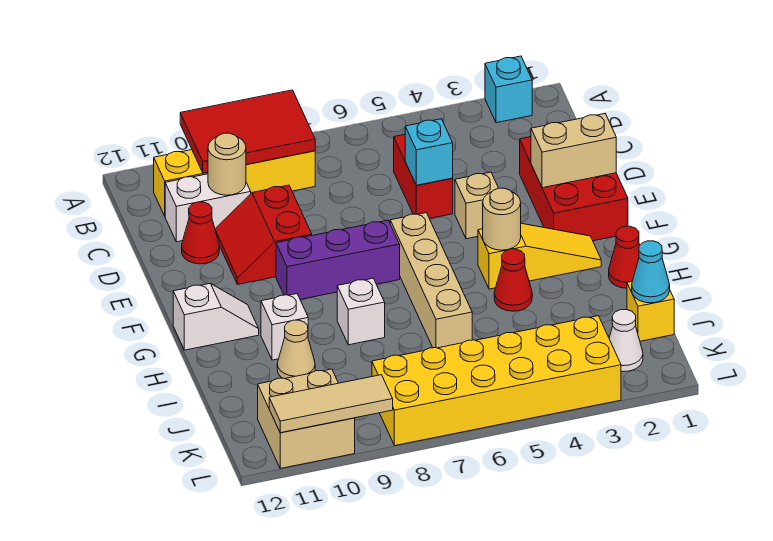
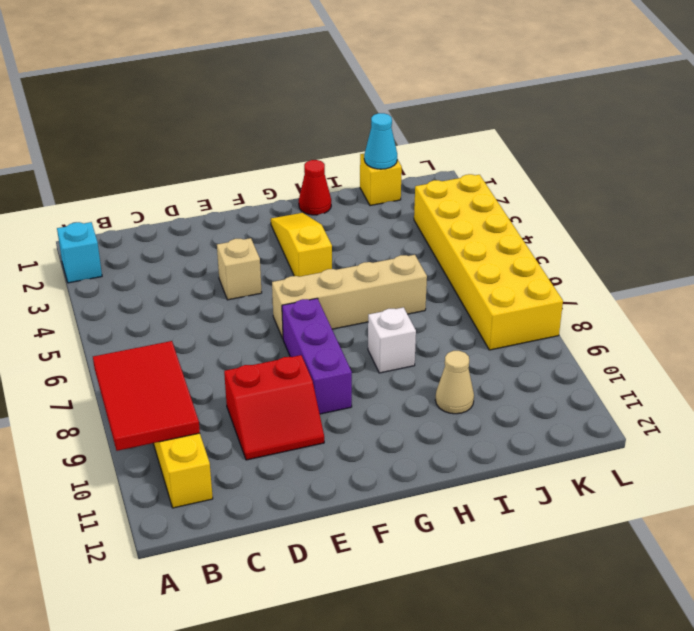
none -> red brick C5:D5 level 1
none -> white brick C10:C11 level 1
none -> red brick D1:F2 level 1

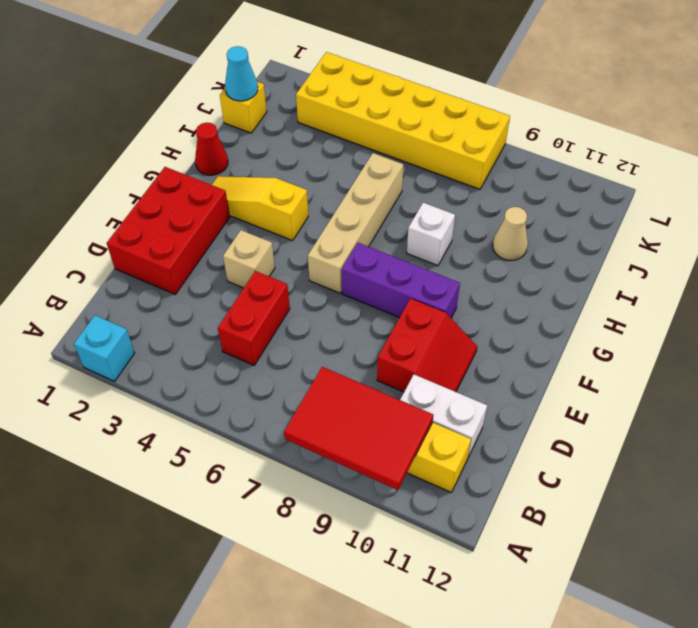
none -> red cone D11 level 1
none -> white slope G11:G12 level 1 top 12
none -> red cone H4 level 1

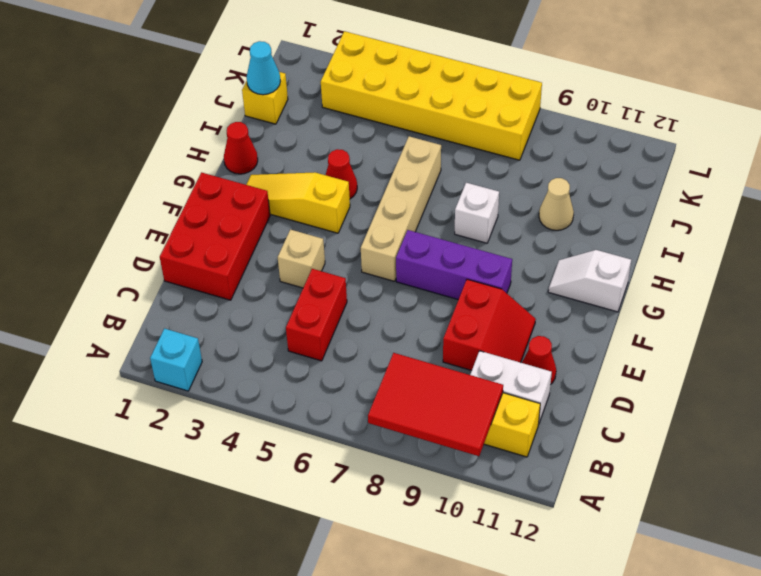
none -> white brick H10 level 1
none -> white cone K2 level 1
none -> tan brick K10:L11 level 1

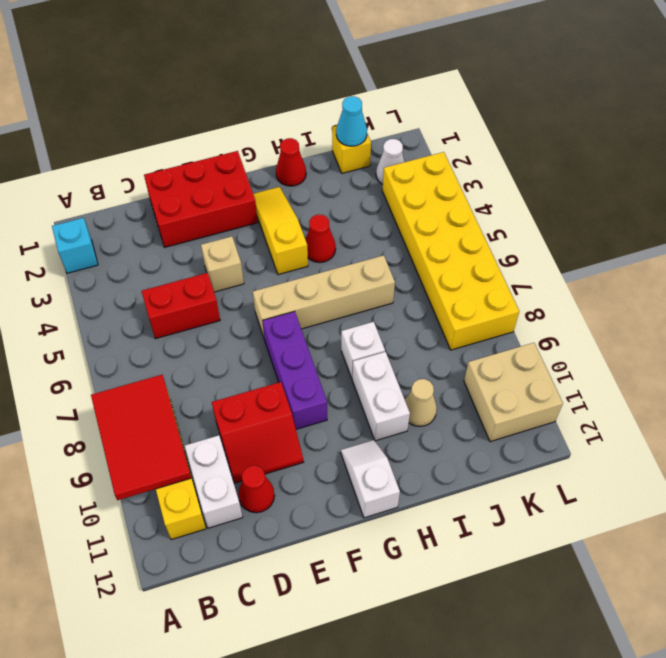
white brick H9:H10 level 1 -> white brick H10 level 1
none -> tan round brick C10 level 2
none -> cyan brick D5 level 2
none -> tan brick E1:E2 level 2

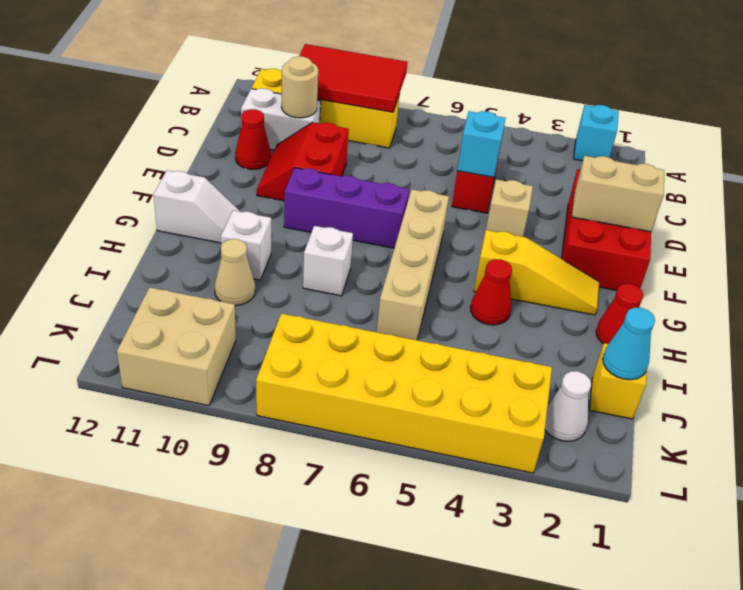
none -> tan round brick G4 level 2
none -> tan tile L9:L11 level 2

